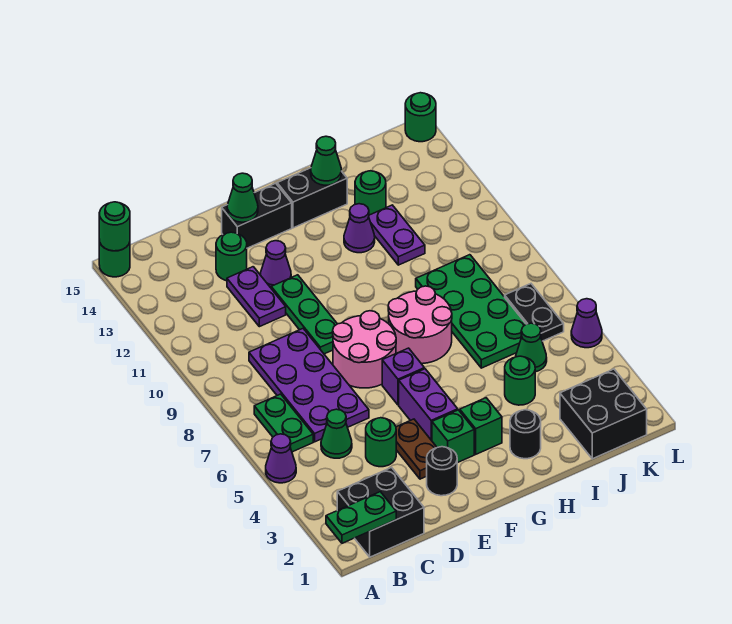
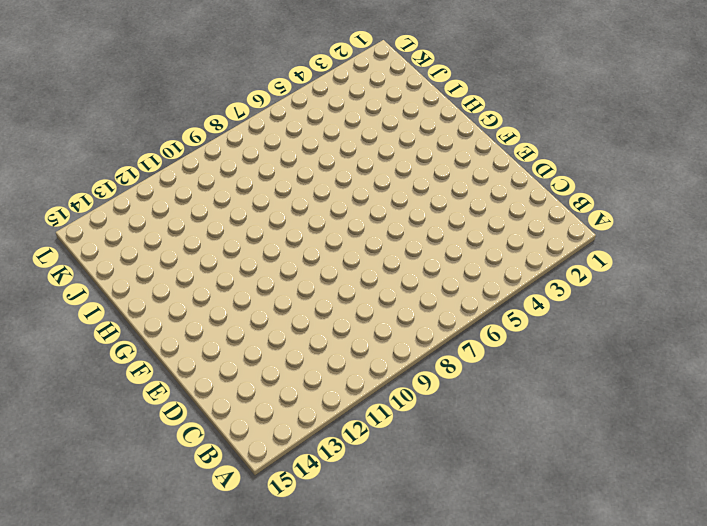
none -> purple cone A5 level 1
none -> green round brick A15 level 1
none -> black brick B1:C2 level 1
none -> green plate B6:B7 level 1

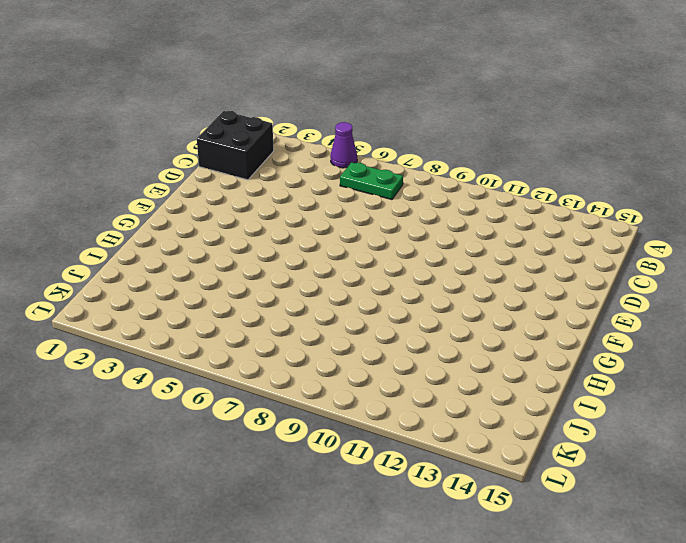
none -> green round brick A15 level 1
none -> green cone C5 level 1
none -> purple plate C6:D9 level 1
none -> green round brick D4 level 1

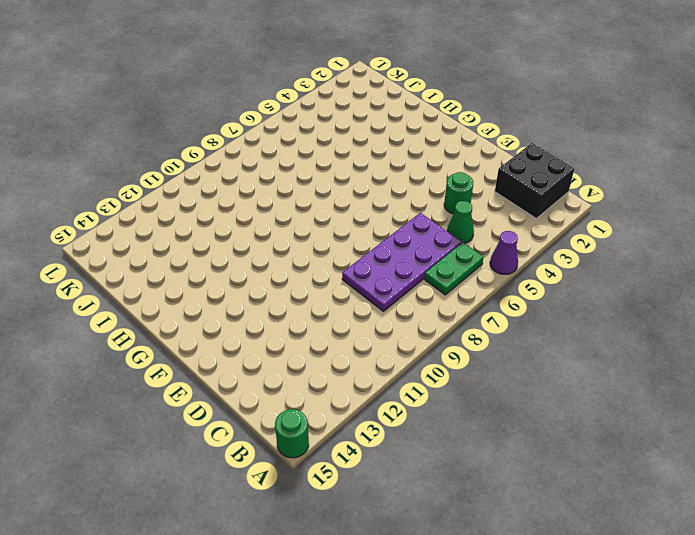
none -> purple plate D11:D12 level 1
none -> green round brick D13 level 1
none -> black round brick E2 level 1
none -> brown plate E3:E4 level 1

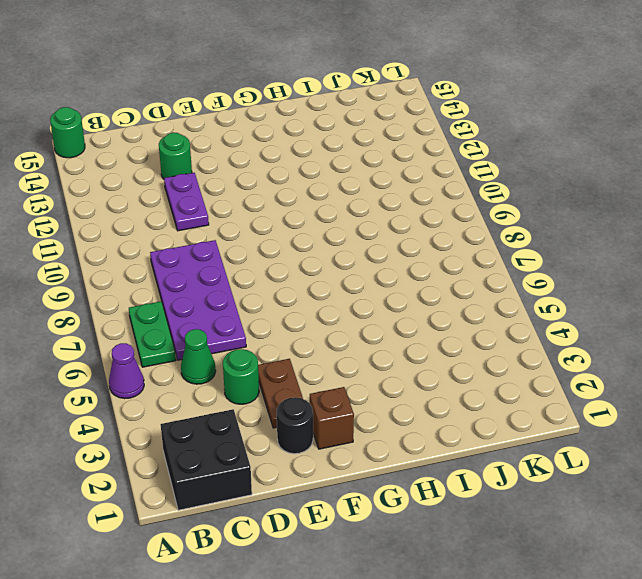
brown brick F2 level 1 -> none
none -> pink round brick E7:F8 level 1
none -> green plate E9:E11 level 1
none -> purple cone E12 level 1
none -> black brick E14:F14 level 1

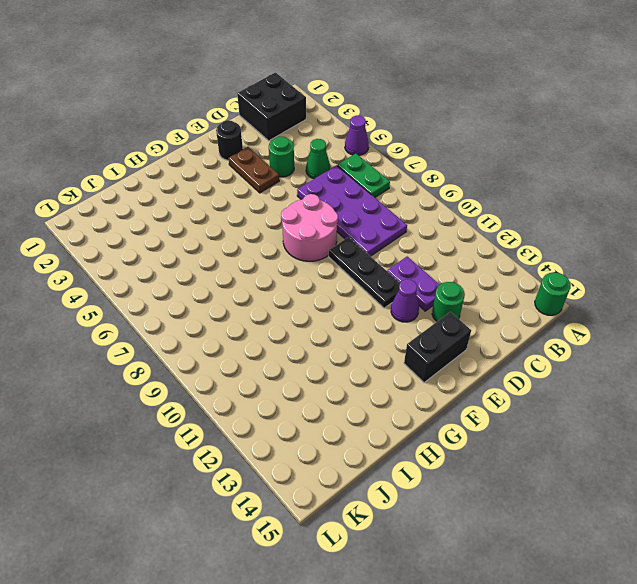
black plate E9:E11 level 1 -> green plate E9:E11 level 1
none -> green brick F3 level 1
none -> purple brick F4:F5 level 1
none -> purple brick F6 level 1
none -> green brick G3 level 1

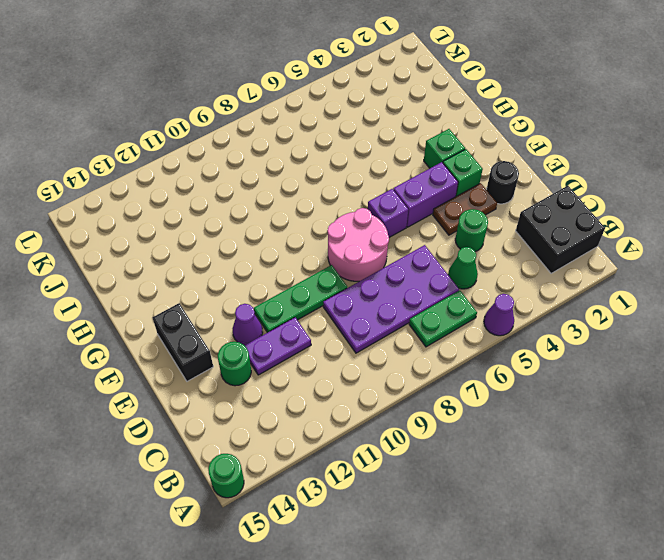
none -> pink round brick G7:H8 level 1
none -> black brick G14:H14 level 1
none -> black round brick H2 level 1
none -> purple cone H12 level 1

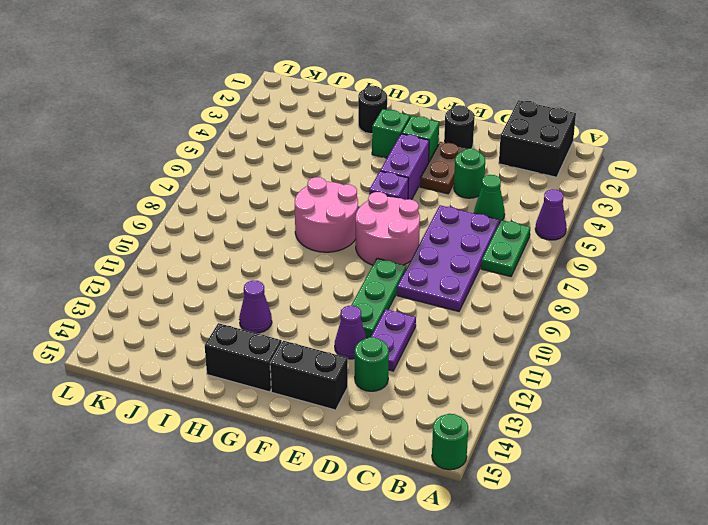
none -> green round brick I4 level 1
none -> green plate I6:J9 level 1
none -> purple plate I11:I12 level 1
none -> green round brick I13 level 1

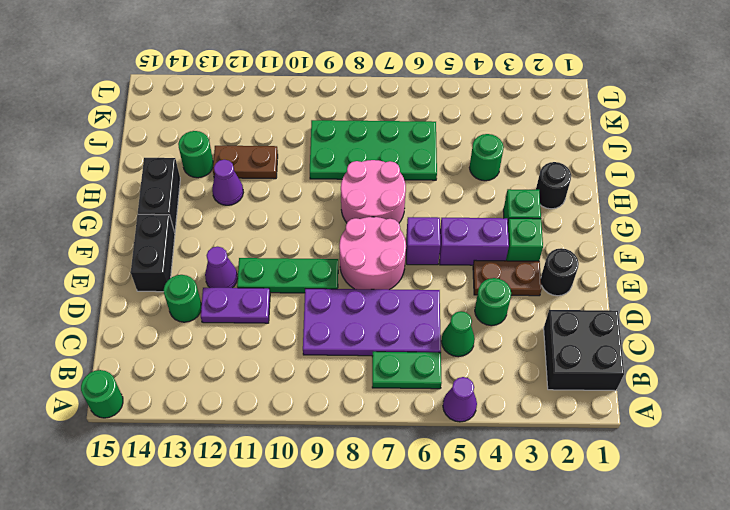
brown plate I11:I12 level 1 -> purple plate I11:I12 level 1
none -> black brick J1:K2 level 1
none -> green cone J5 level 1
none -> black plate K6:K7 level 1
none -> purple cone L5 level 1

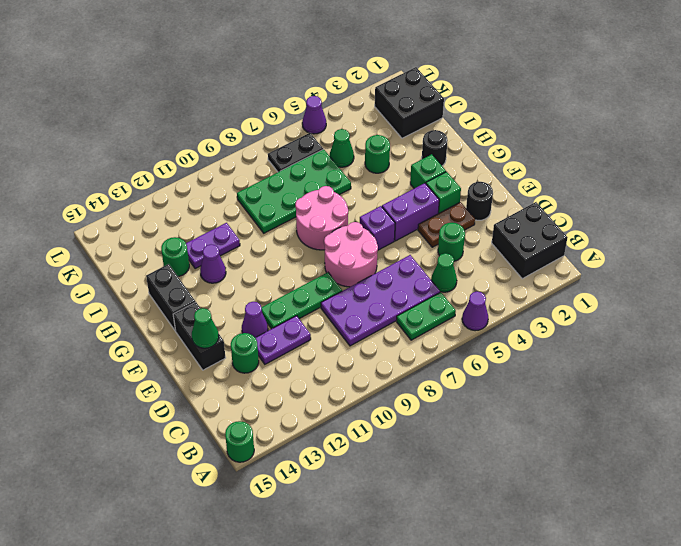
none -> green round brick L15 level 1
none -> green plate A1:B1 level 2
none -> green round brick A15 level 2
none -> green cone H14 level 2

